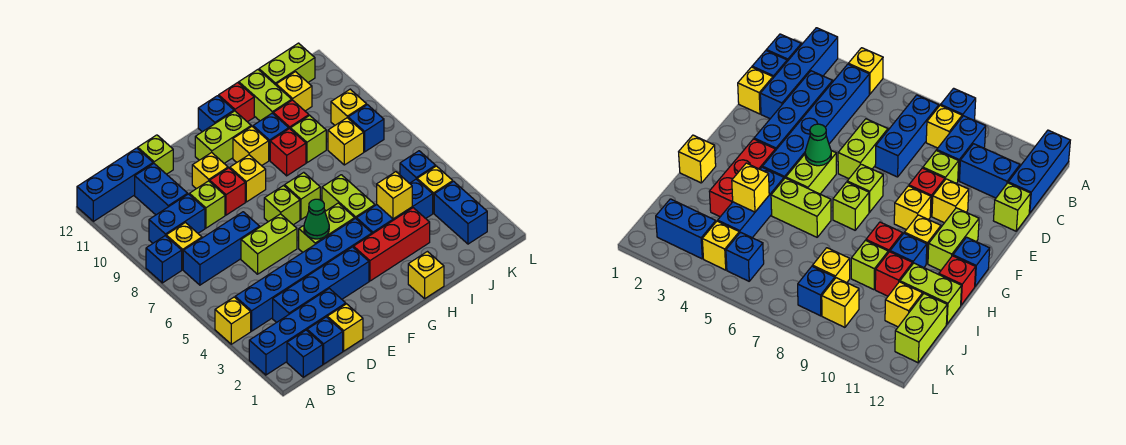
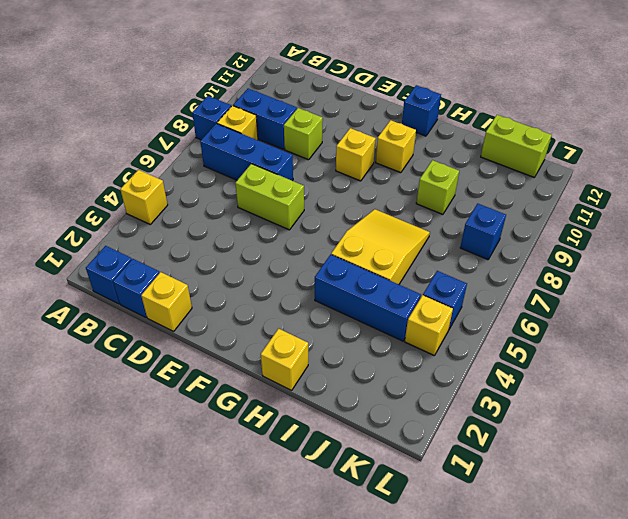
yellow slope H5:I7 level 1 top 5 -> lime brick H5:H6 level 1
none -> blue brick A2:D2 level 1
none -> blue brick A12:C12 level 1
none -> blue brick B4:G4 level 1
none -> blue brick C3:F3 level 1

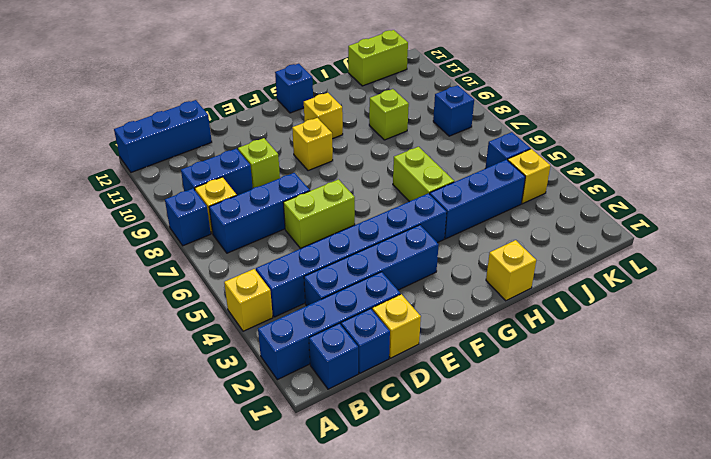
none -> blue brick C10:C11 level 1
none -> lime brick D12 level 1
none -> red brick E9 level 1
none -> yellow brick E10 level 1

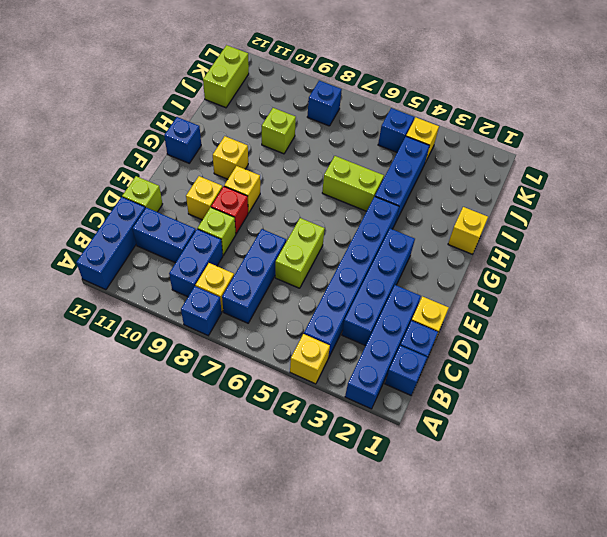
none -> lime brick F5:G5 level 1
none -> lime brick F7 level 1
none -> lime brick F11:G11 level 1
none -> red brick G3:I3 level 1

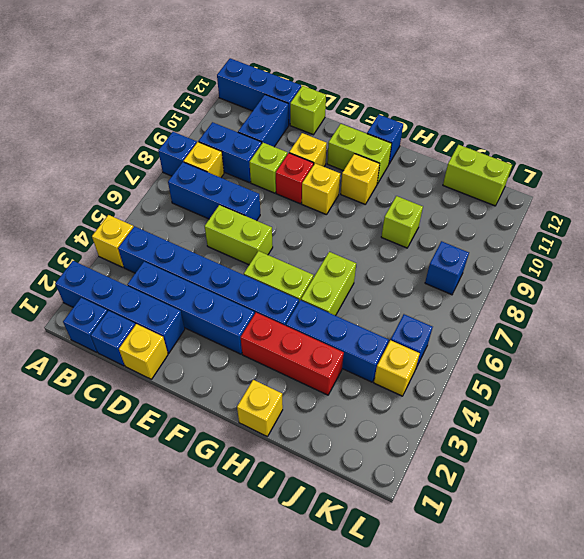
none -> lime brick F7 level 1
none -> lime brick G7 level 1
none -> red brick H9 level 1
none -> blue brick H10 level 1

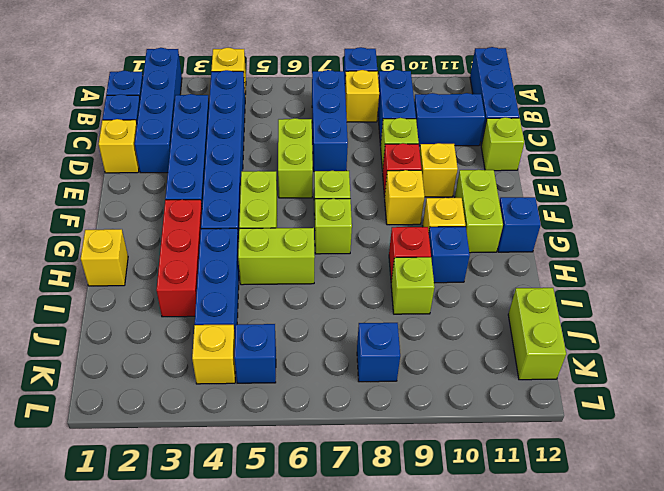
none -> red brick H12 level 1
none -> red brick I10 level 1
none -> lime brick I11:I12 level 1
none -> yellow brick J8 level 1

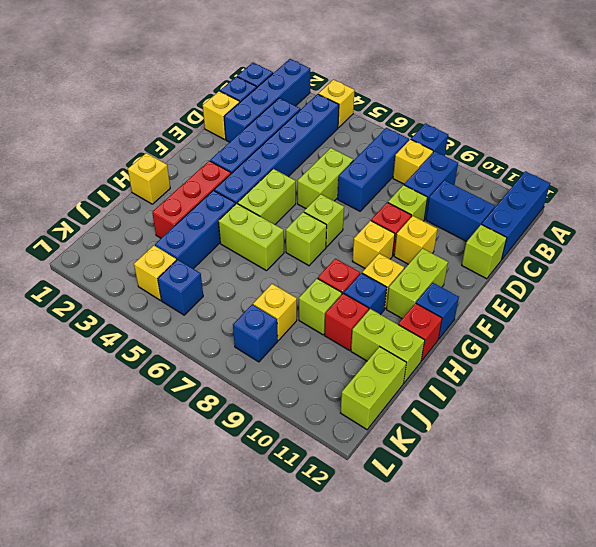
none -> yellow brick J11 level 1
none -> blue brick K2:K3 level 1
none -> yellow brick K9 level 1
none -> green cone F5 level 2

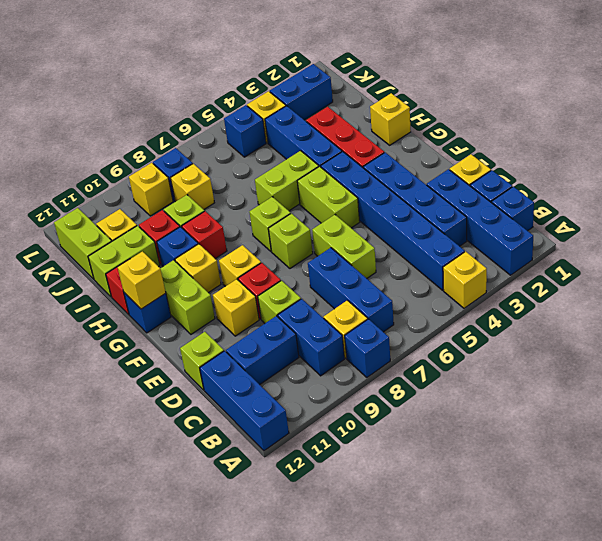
yellow brick G12 level 2 -> yellow brick I4 level 2
none -> green cone F5 level 2

